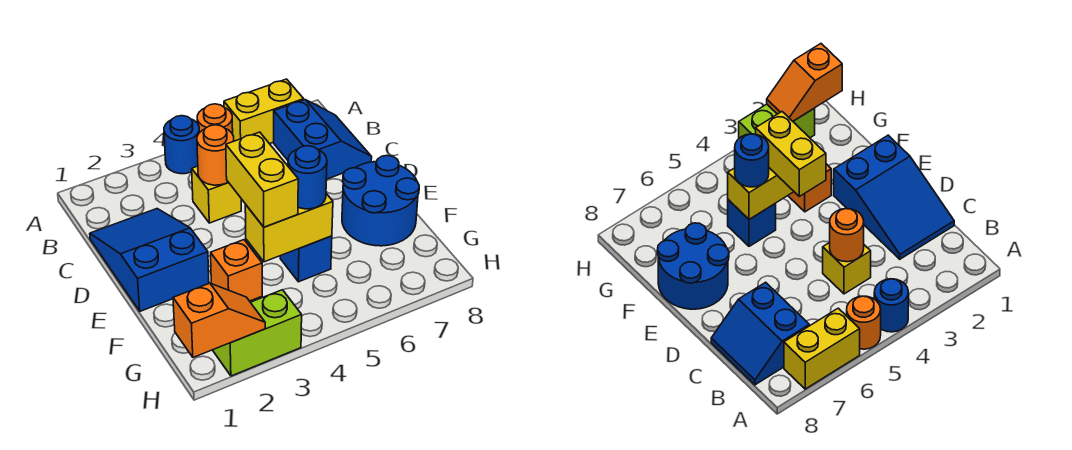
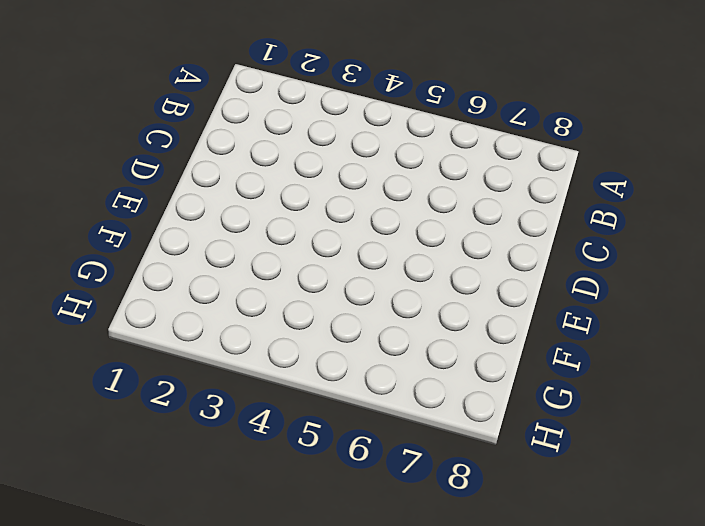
none -> blue round brick A4 level 1
none -> orange round brick A5 level 1
none -> yellow brick A6:A7 level 1

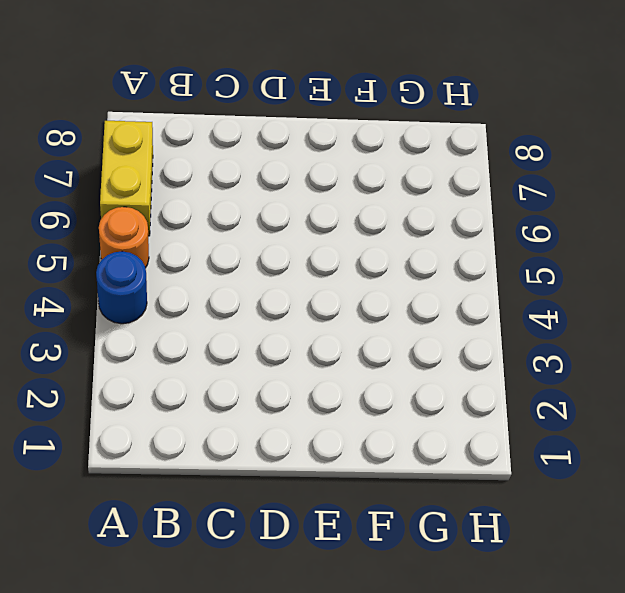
none -> blue slope B7:C8 level 1 top 7
none -> blue slope C1:E2 level 1 top E
none -> yellow brick C4 level 1

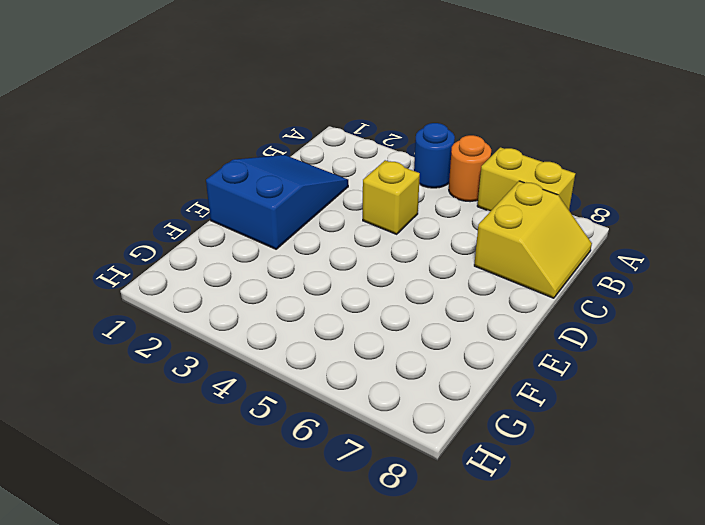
yellow slope B7:C8 level 1 top 7 -> blue slope B7:C8 level 1 top 7
none -> blue round brick E7:F8 level 1
none -> orange brick F3 level 1
none -> blue brick F5 level 1

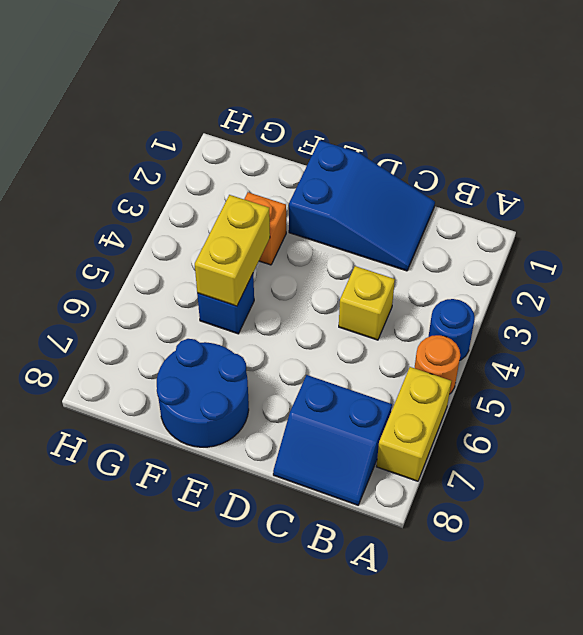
none -> lime brick H2:H3 level 1
none -> orange round brick C4 level 2
none -> orange slope H1:H2 level 2 top 1

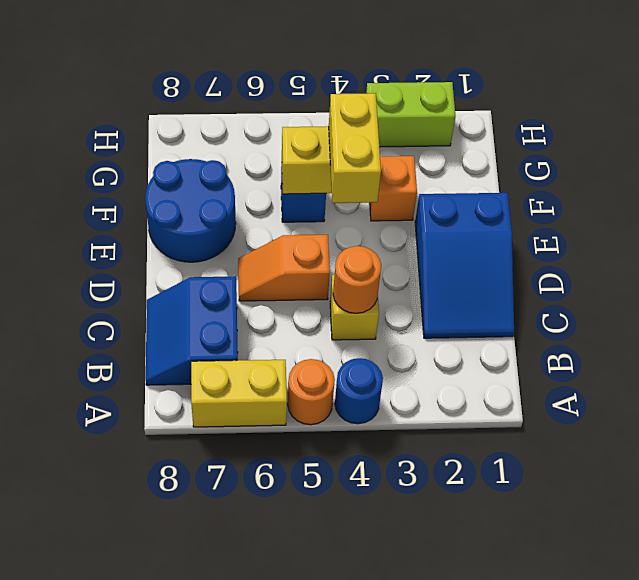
orange slope D5:D6 level 1 top 5 -> orange slope H1:H2 level 2 top 1
none -> blue round brick F5 level 3

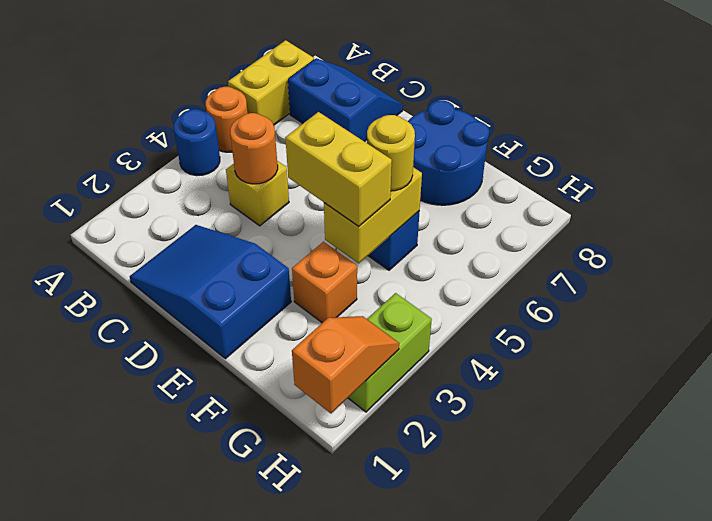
yellow round brick F5 level 3 -> blue round brick F5 level 3

